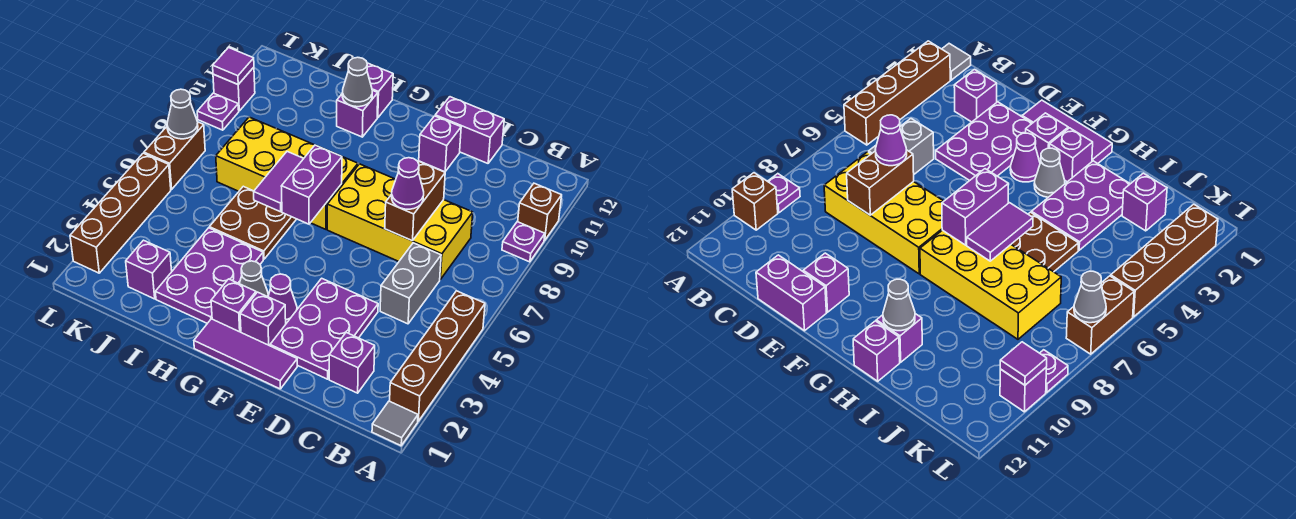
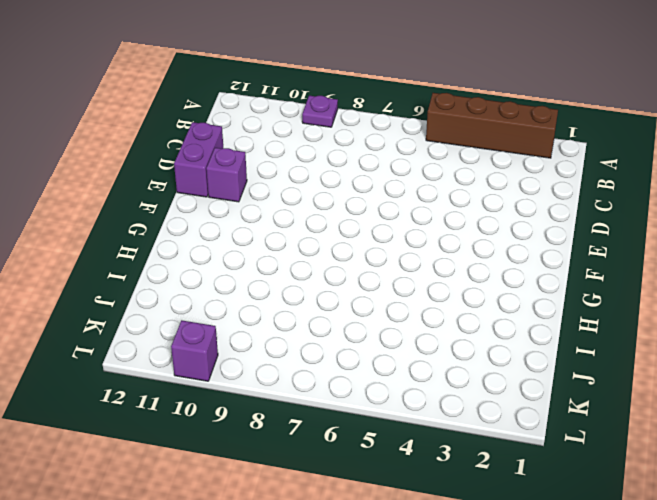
none -> grey tile A1 level 1
none -> brown brick A10 level 1
none -> purple brick C2 level 1
none -> grey brick C5:C6 level 1

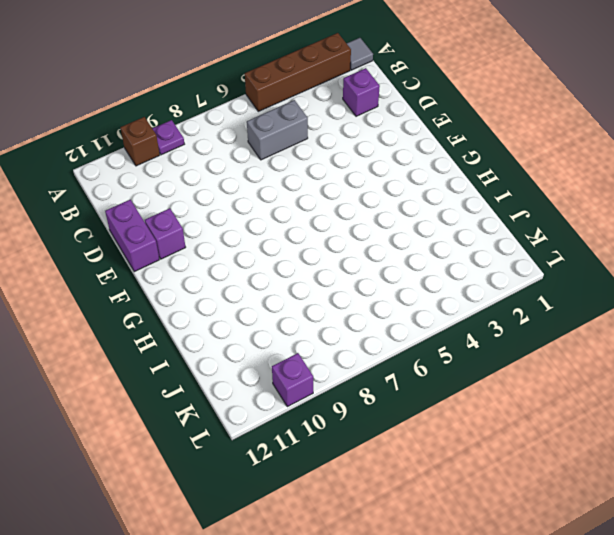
none -> yellow brick C7:F8 level 1
none -> purple plate D2:E4 level 1
none -> purple tile E1:G1 level 1
none -> purple brick F2 level 1

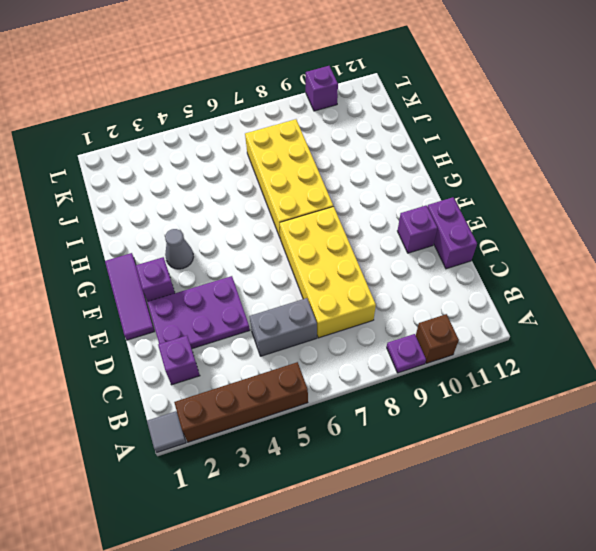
none -> purple cone F3 level 1
none -> purple brick G2 level 1
none -> purple plate H2:I4 level 1
none -> brown plate H5:I6 level 1

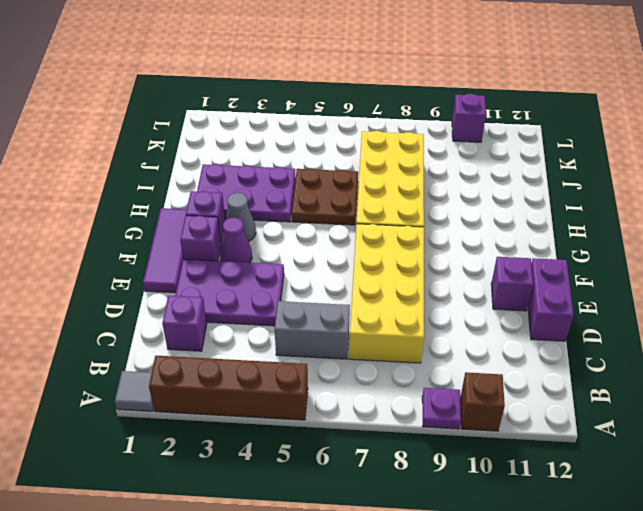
none -> purple brick H11 level 1
none -> purple brick H12 level 1
none -> purple brick J2 level 1
none -> brown brick L2:L5 level 1

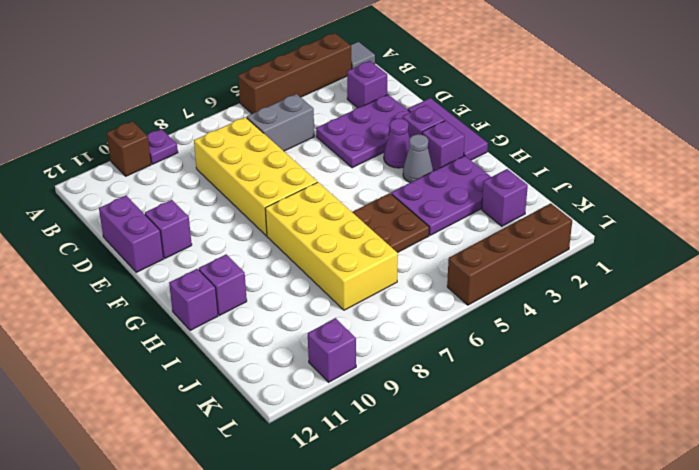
none -> brown brick L6:L7 level 1
none -> purple plate L9 level 1
none -> brown brick D7:D8 level 2
none -> purple brick G6:G7 level 2

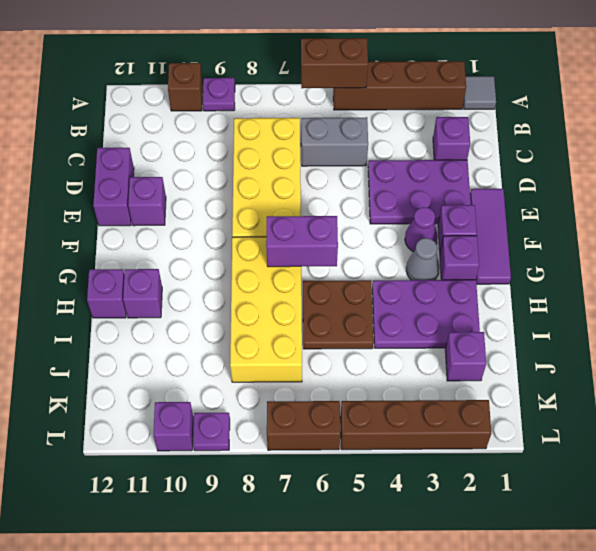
brown brick A5:A6 level 2 -> brown brick D7:D8 level 2
none -> purple tile H6:H7 level 2
none -> grey cone H11 level 2
none -> grey cone L7 level 2
none -> purple tile L10 level 2

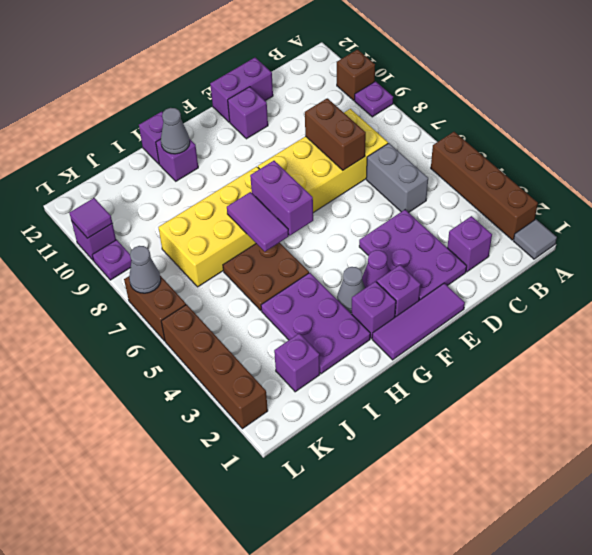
none -> purple cone D7 level 3

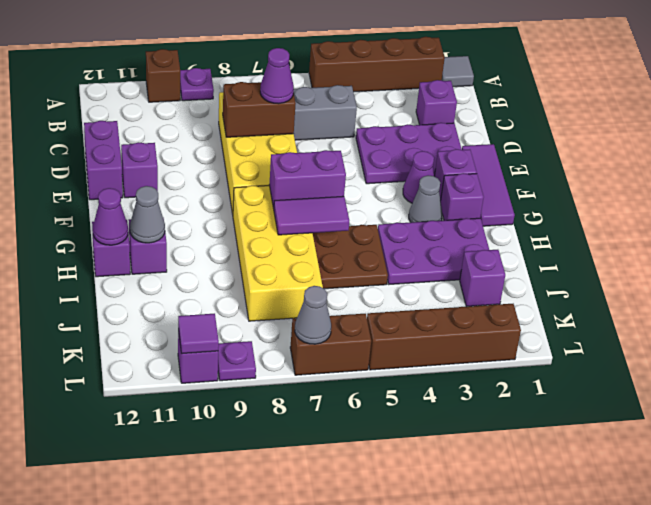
purple cone H12 level 2 -> none

